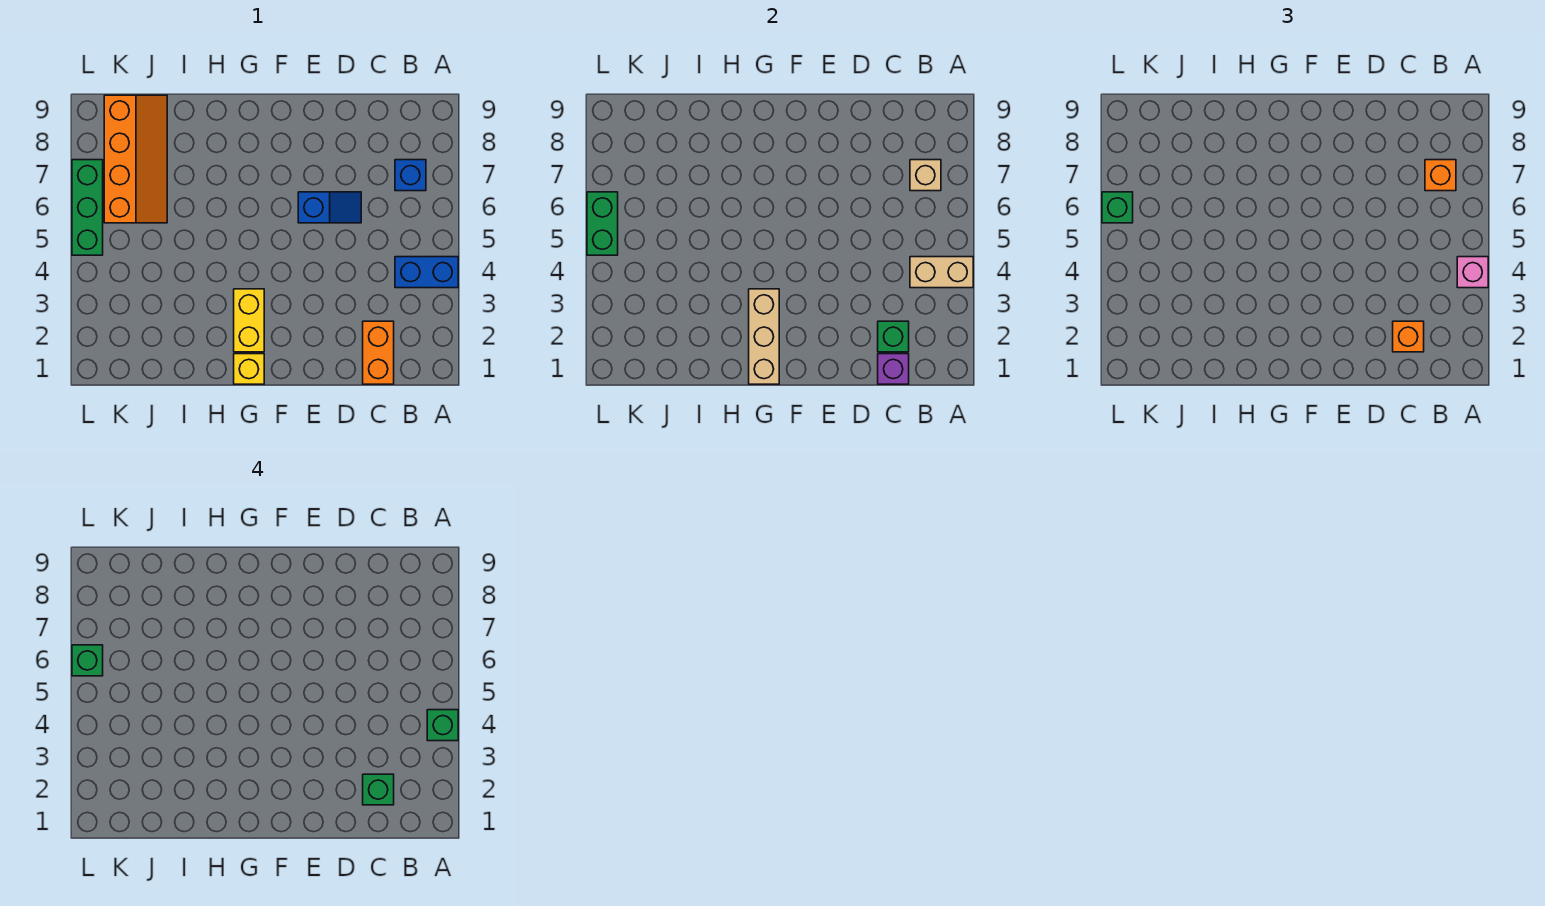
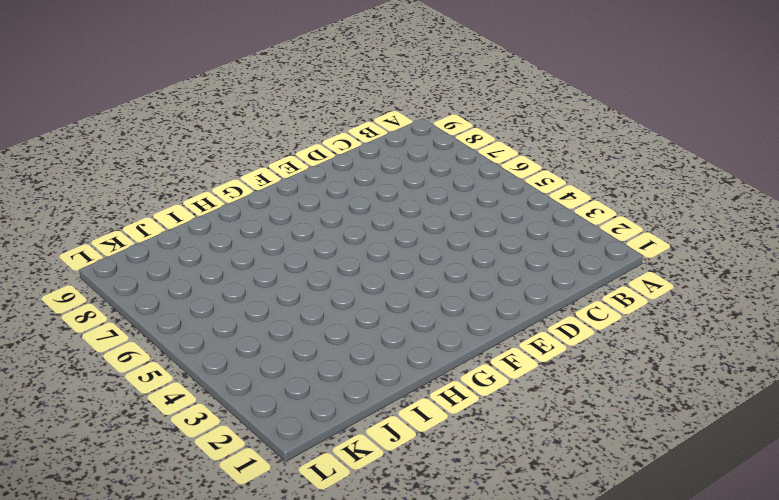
none -> blue brick A4:B4 level 1
none -> blue brick B7 level 1
none -> orange brick C1:C2 level 1

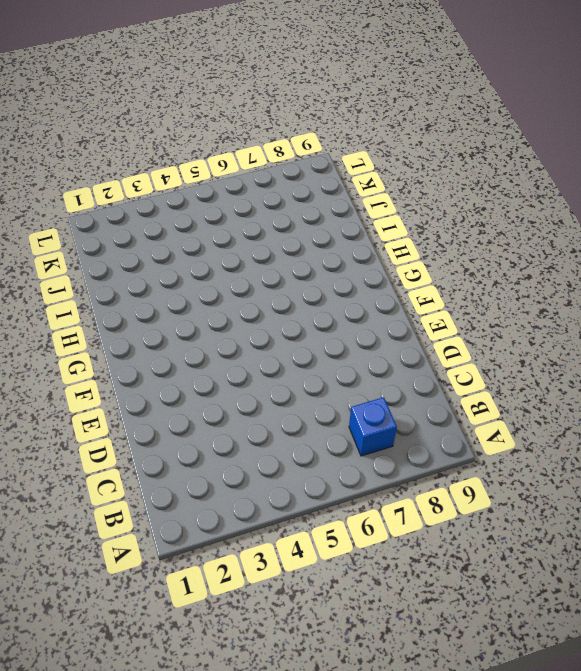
none -> blue brick A4:B4 level 1
none -> orange brick C1:C2 level 1
none -> blue slope D6:E6 level 1 top E

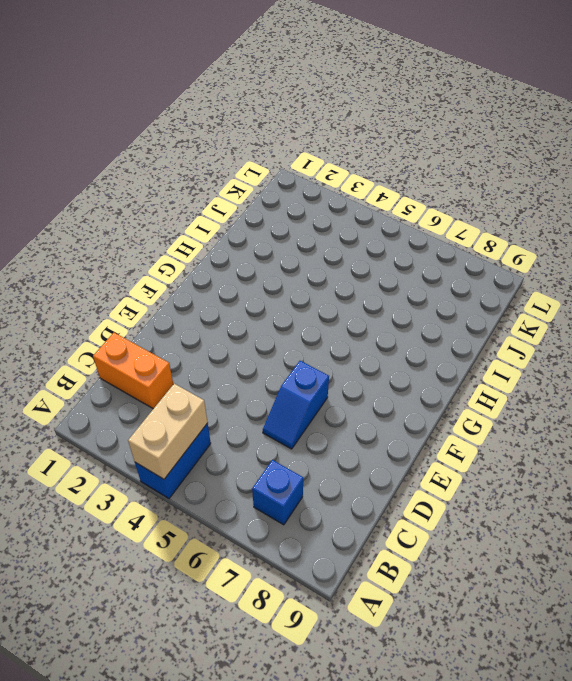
none -> yellow brick G1 level 1
none -> yellow brick G2:G3 level 1
none -> orange slope J6:K9 level 1 top K

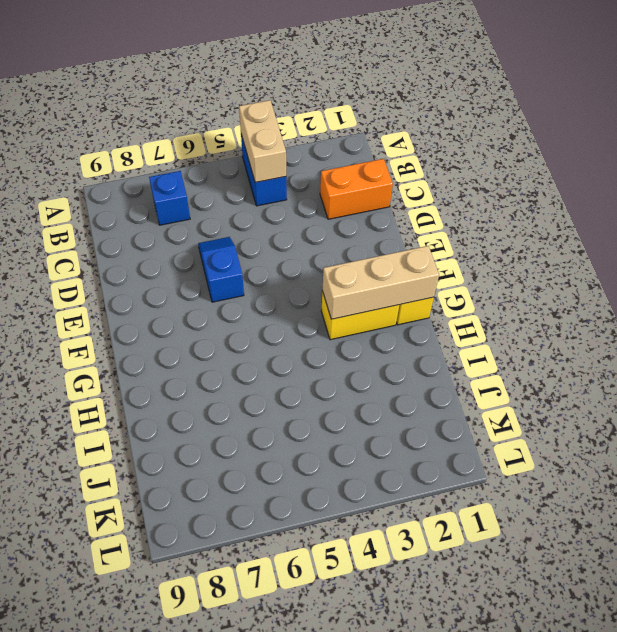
none -> orange slope J6:K9 level 1 top K
none -> green brick L5:L7 level 1
none -> tan brick B7 level 2

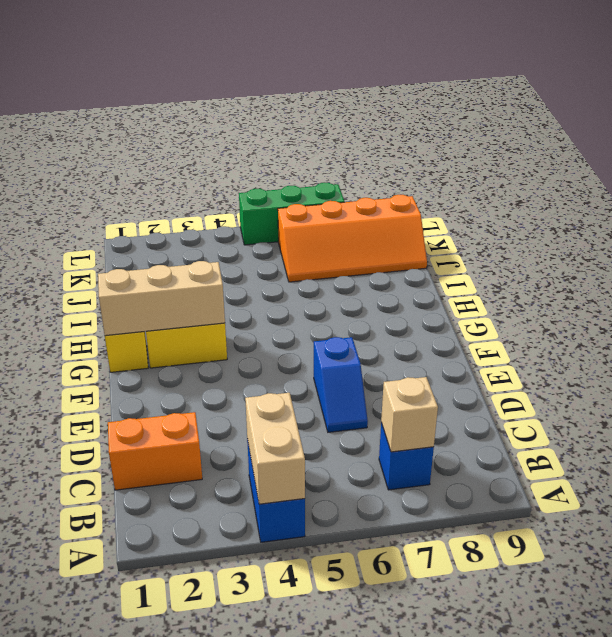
none -> purple brick C1 level 2
none -> green brick C2 level 2
none -> green brick L5:L6 level 2

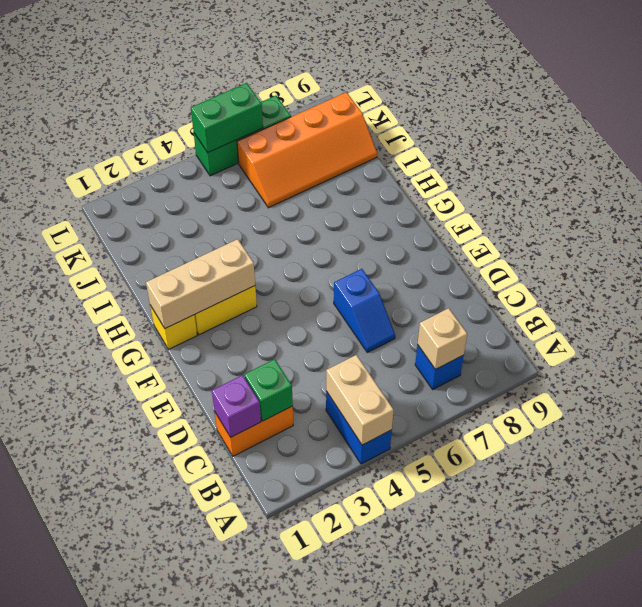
none -> pink brick A4 level 3
none -> orange brick B7 level 3
none -> orange brick C2 level 3

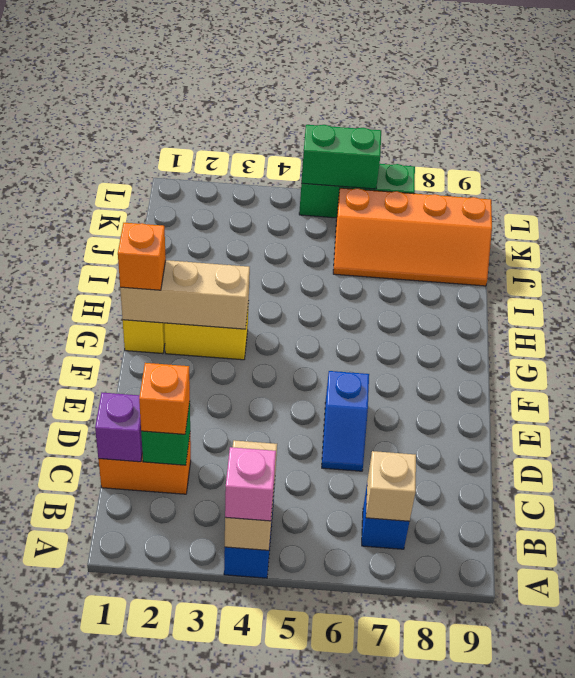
orange brick G1 level 3 -> orange brick B7 level 3
none -> green brick L6 level 3
none -> green brick A4 level 4
none -> green brick C2 level 4

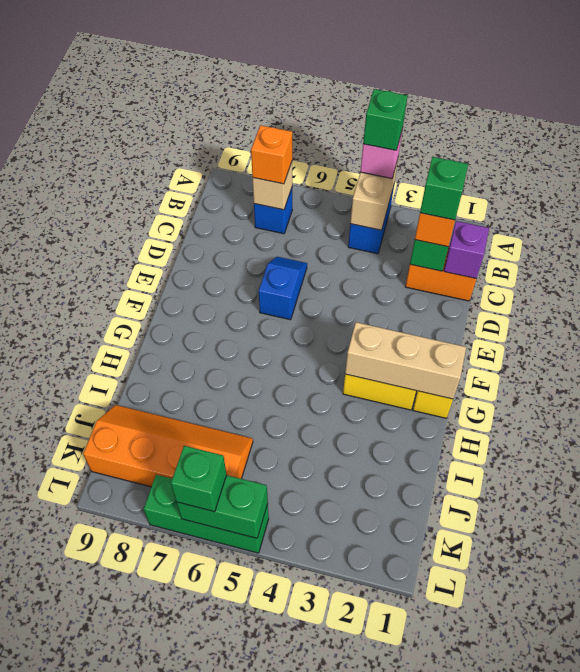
none -> green brick L6 level 4

